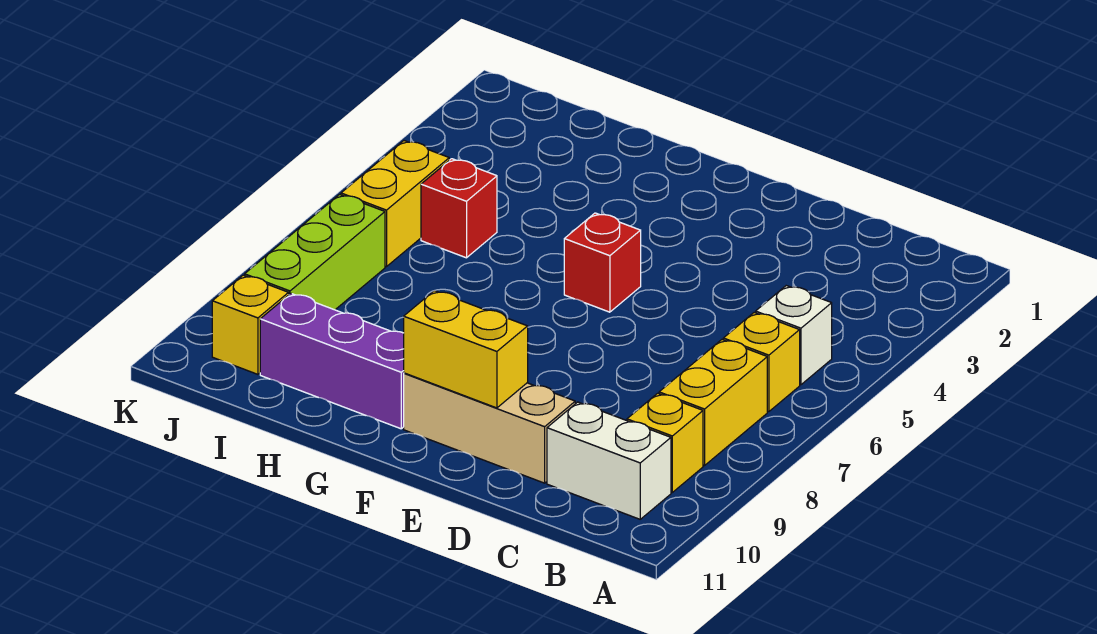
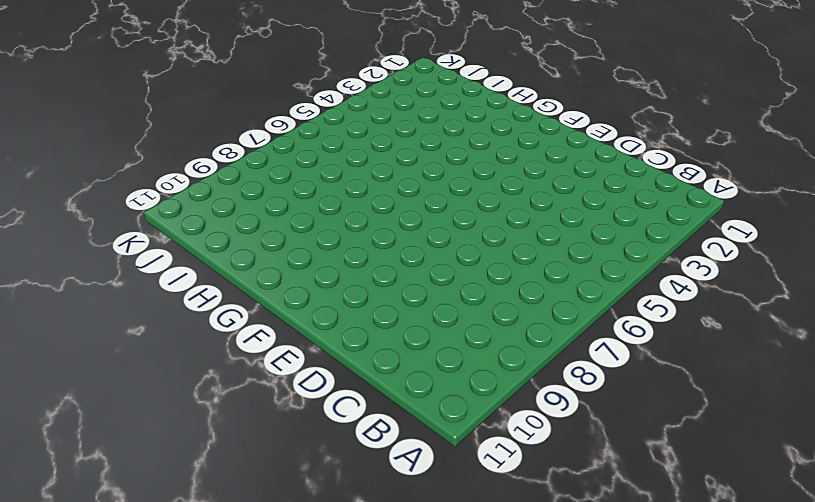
none -> white brick B5 level 1
none -> yellow brick B6 level 1
none -> yellow brick B7:B8 level 1

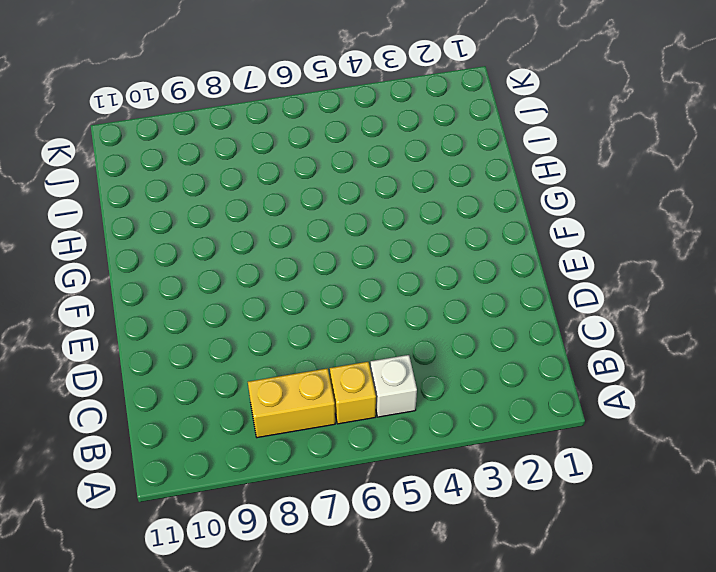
none -> yellow brick B9 level 1
none -> white brick B10:C10 level 1
none -> tan brick D10:F10 level 1

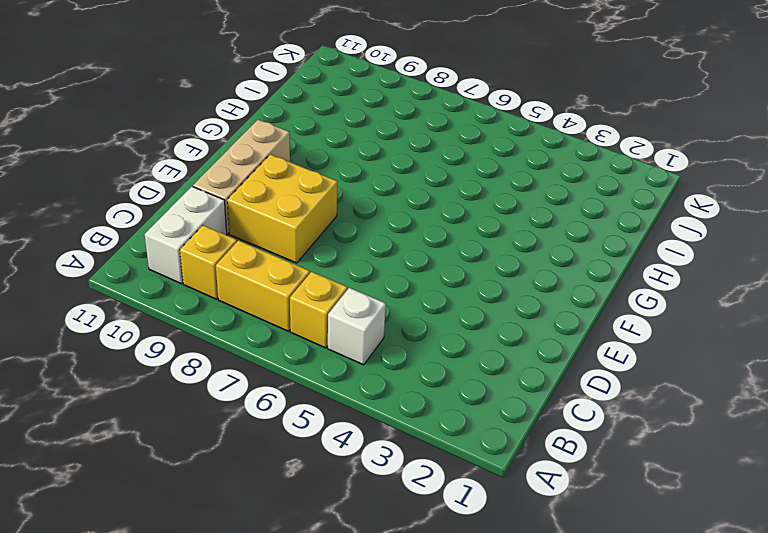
yellow brick D8:E9 level 1 -> none
none -> red brick F5 level 1
none -> purple brick G10:I10 level 1
none -> red brick I5 level 1

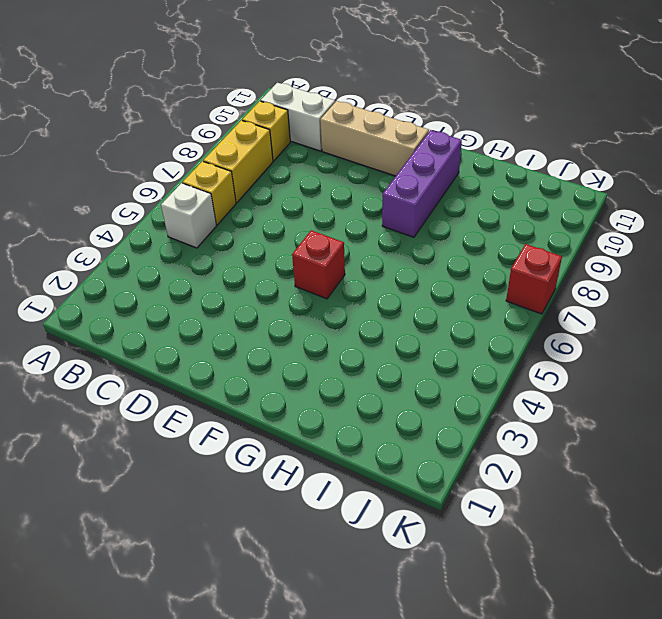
purple brick G8:G10 level 1 -> purple brick G10:I10 level 1
red brick K7 level 1 -> red brick I5 level 1
none -> yellow brick J5:J6 level 1
none -> lime brick J7:J9 level 1
none -> yellow brick J10 level 1

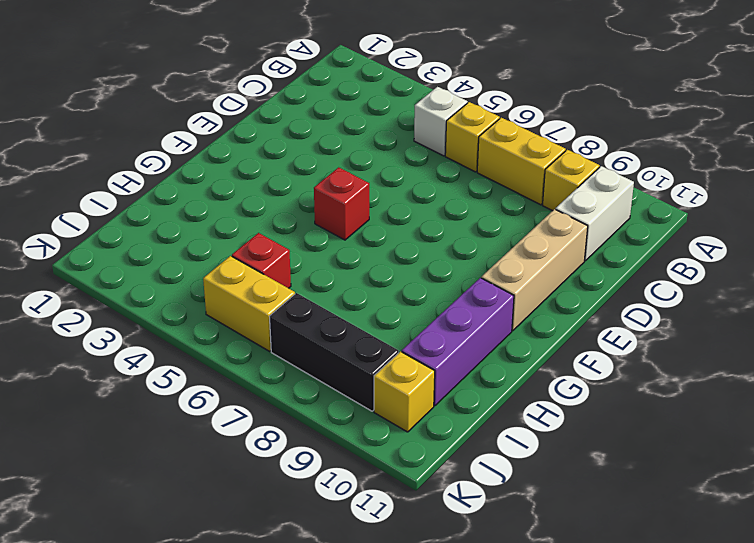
black brick J7:J9 level 1 -> lime brick J7:J9 level 1
none -> yellow brick E10:F10 level 2

